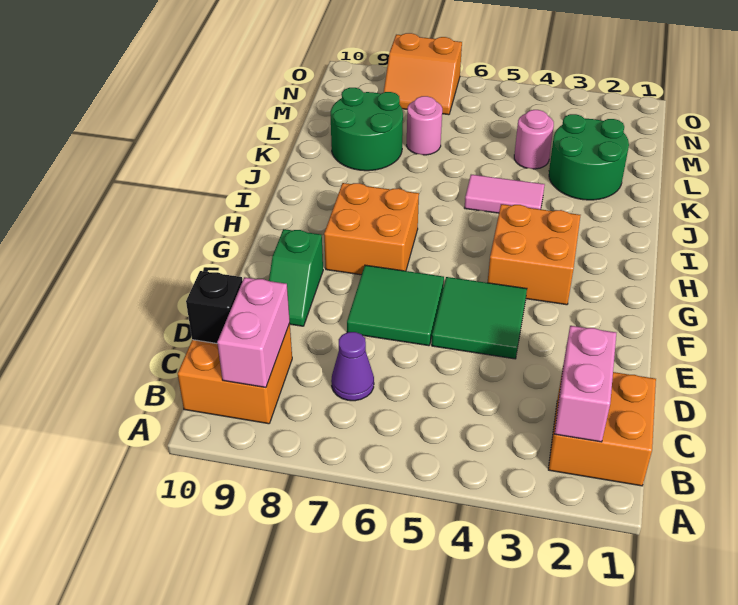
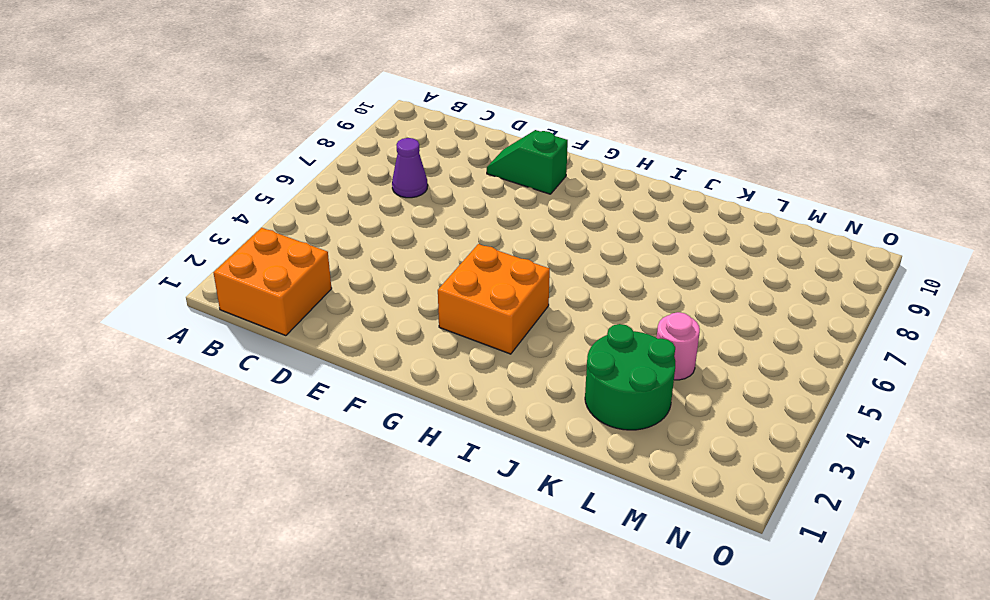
none -> orange brick B9:C10 level 1
none -> green tile E4:F5 level 1
none -> green tile E6:F7 level 1

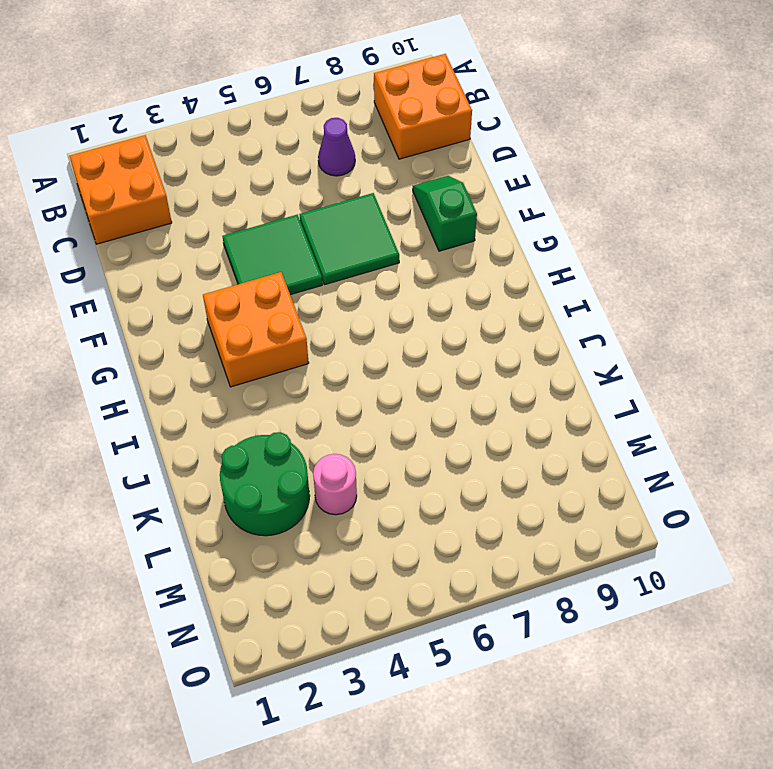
none -> orange brick G7:H8 level 1
none -> pink tile J4:J5 level 1
none -> green round brick K8:L9 level 1

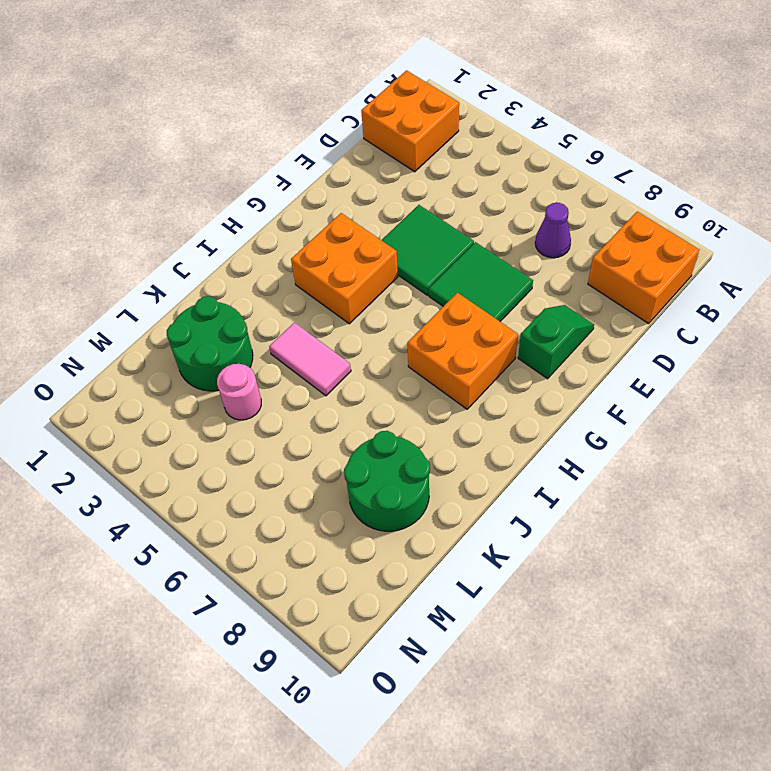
none -> pink round brick L7 level 1
none -> orange slope N7:O8 level 1 top O
none -> pink brick B2:C2 level 2

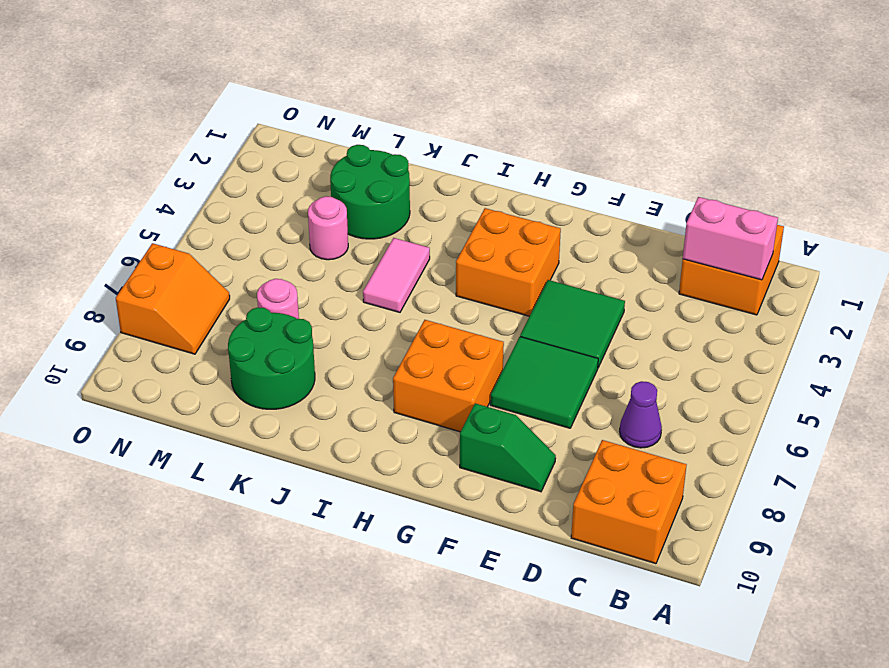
none -> pink brick B9:C9 level 2
none -> black brick C10 level 2

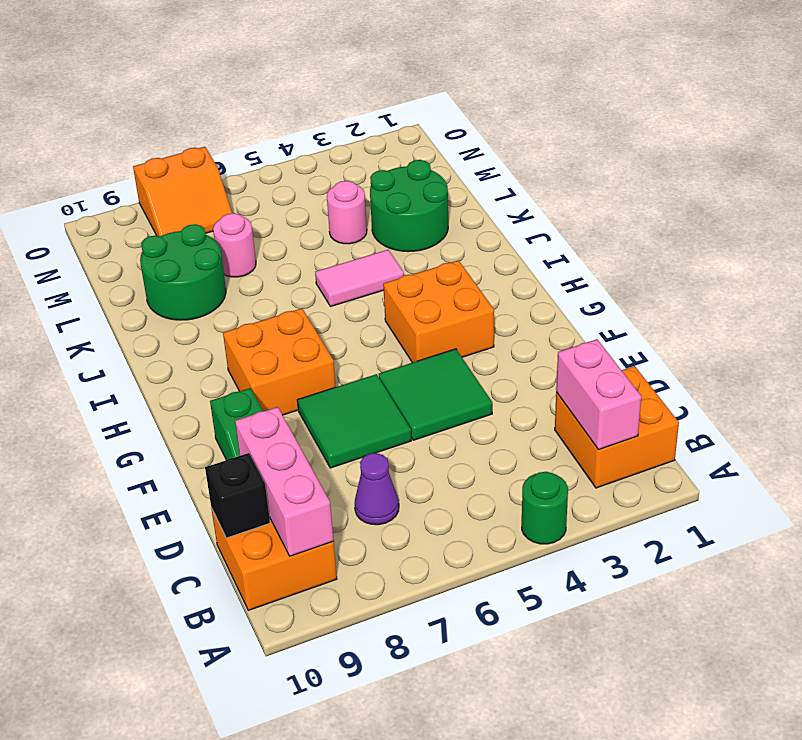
green round brick A4 level 1 -> none
pink brick B9:D9 level 2 -> pink brick B9:C9 level 2

